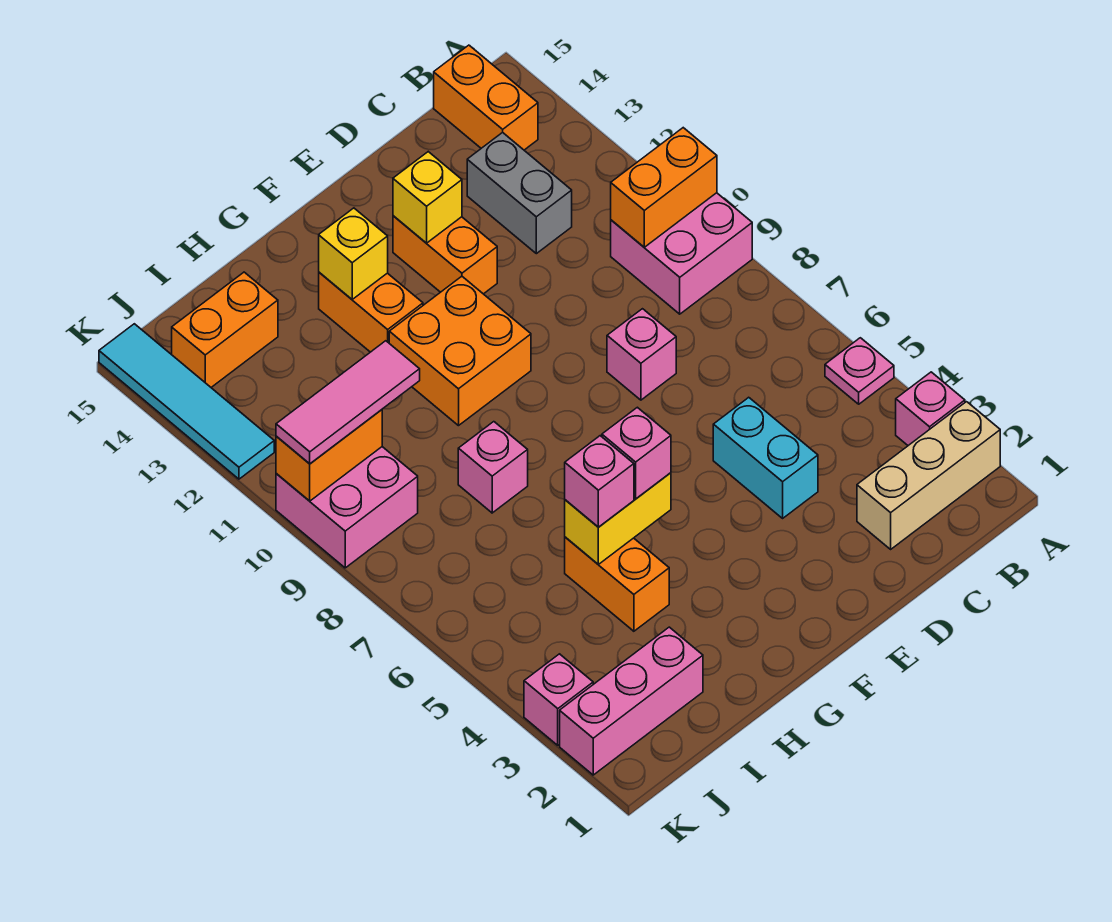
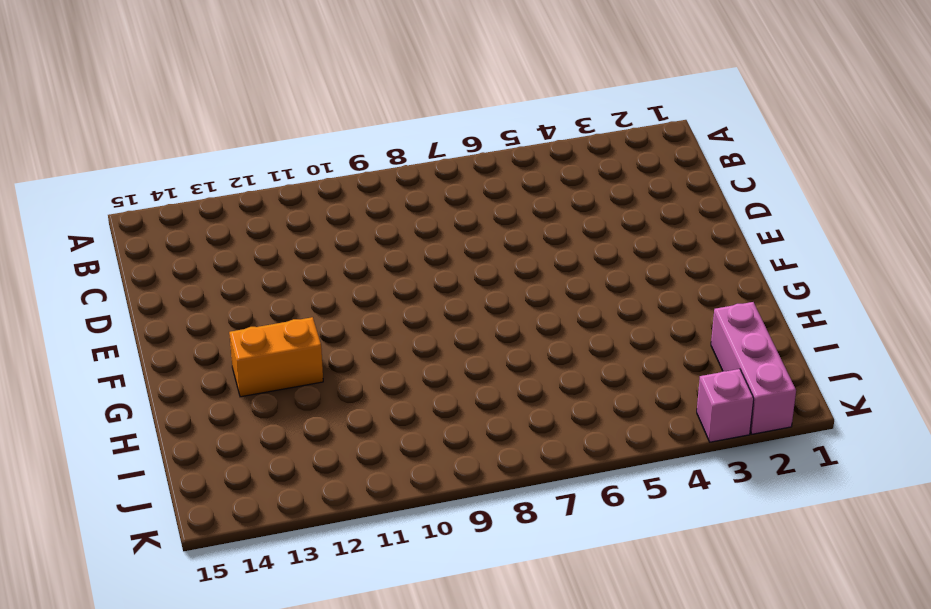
none -> tan brick A2:C2 level 1
none -> pink brick A3 level 1
none -> pink plate A5 level 1

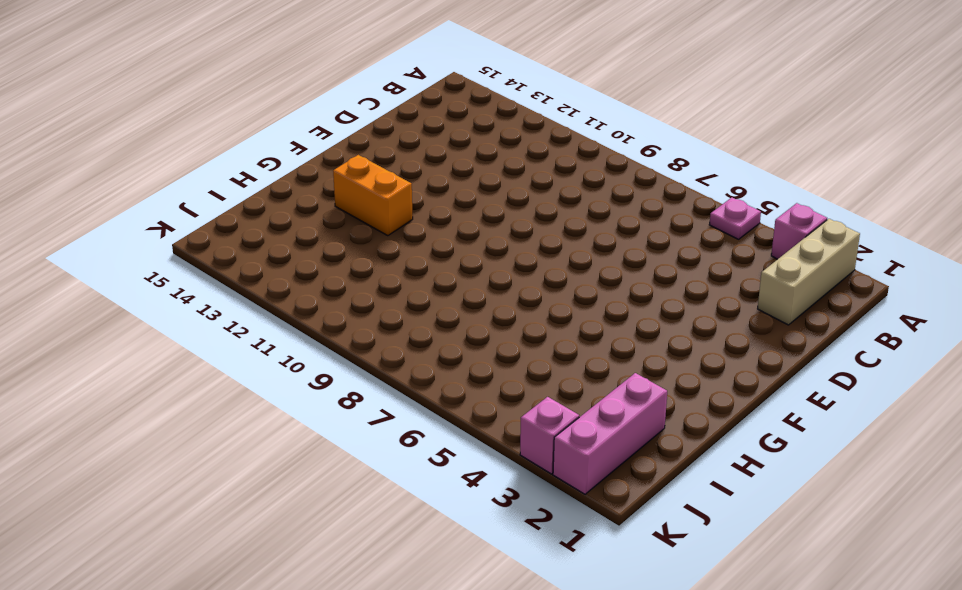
none -> pink brick A9:B10 level 1
none -> orange brick B14:B15 level 1
none -> grey brick C12:C13 level 1

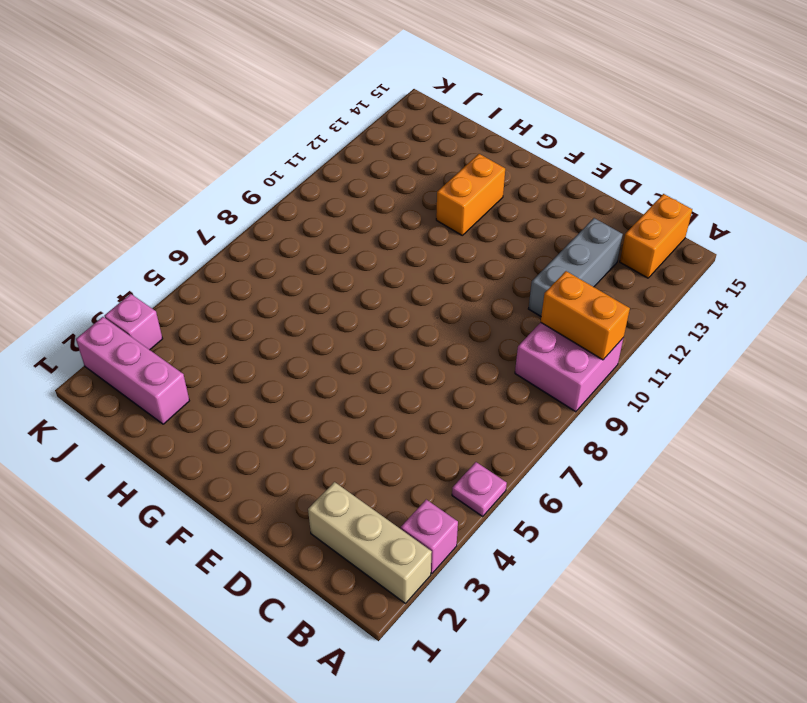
grey brick C11:C13 level 1 -> grey brick C12:C13 level 1
none -> cyan brick D4:D5 level 1
none -> pink brick D8 level 1
none -> orange brick E12:E13 level 1

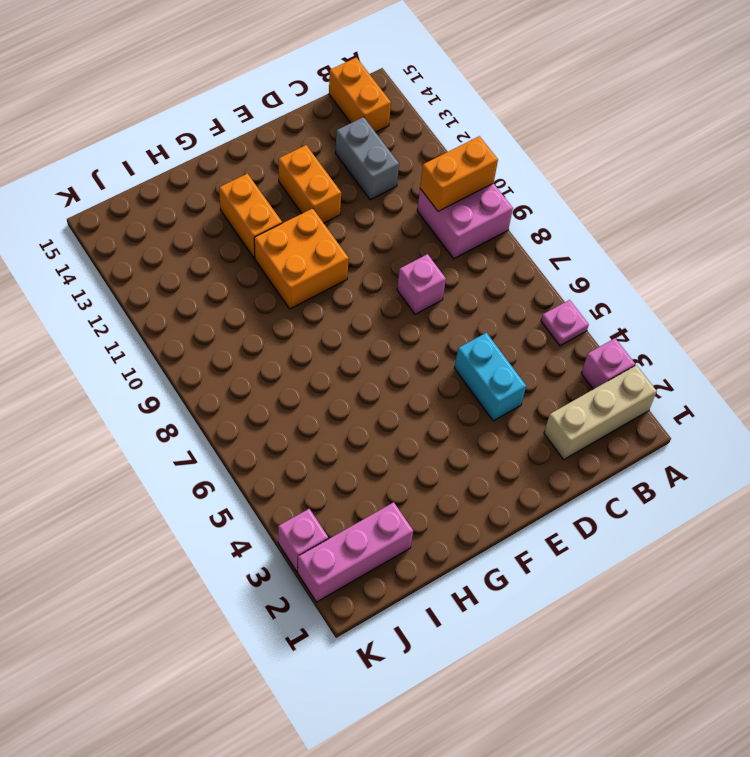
none -> orange brick H4:H5 level 1
none -> pink brick H8 level 1
none -> orange brick I14:J14 level 1

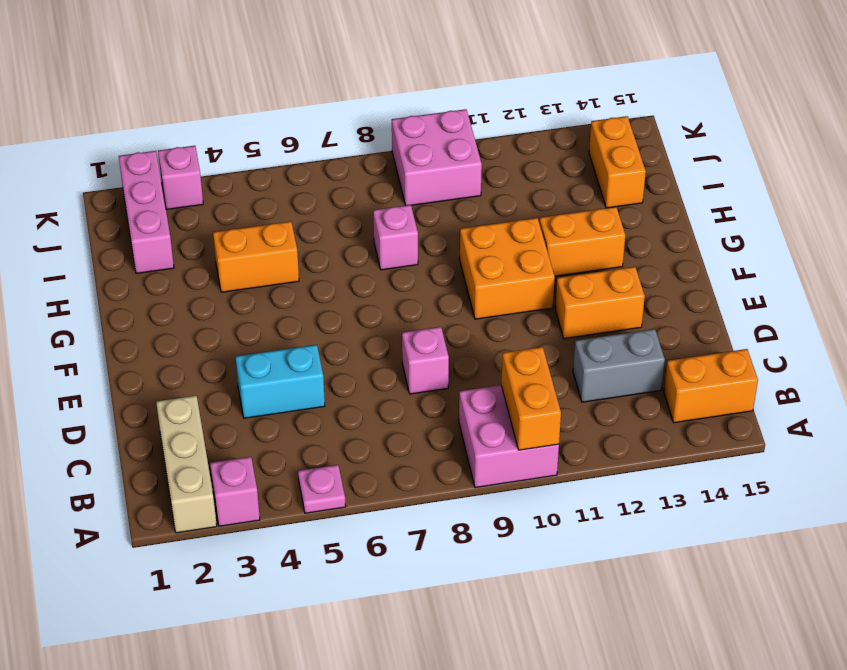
none -> cyan tile K12:K15 level 1
none -> yellow brick E13 level 2
none -> yellow brick G5:H5 level 2

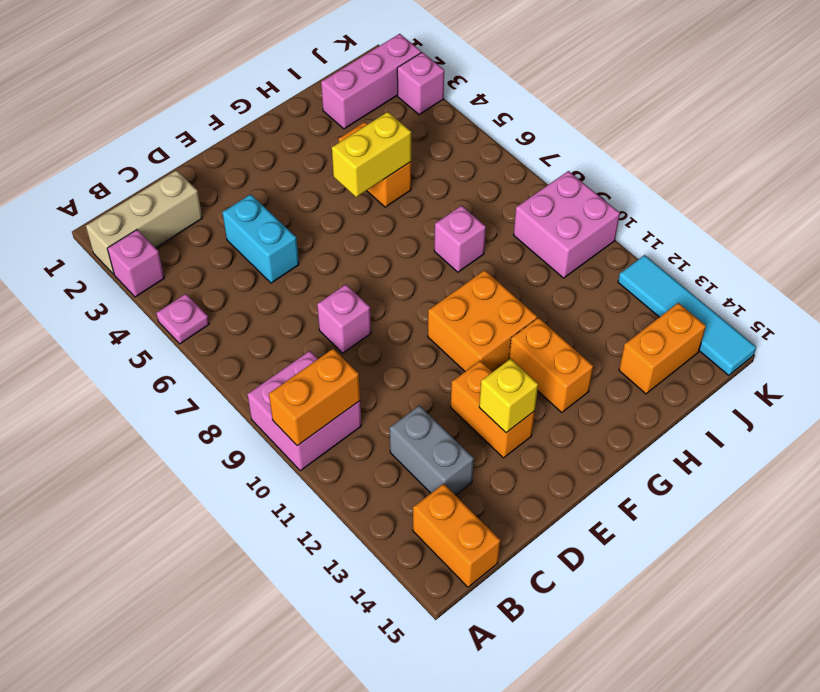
none -> yellow brick G13 level 2
none -> orange brick J10:K10 level 2
none -> pink brick G5 level 3

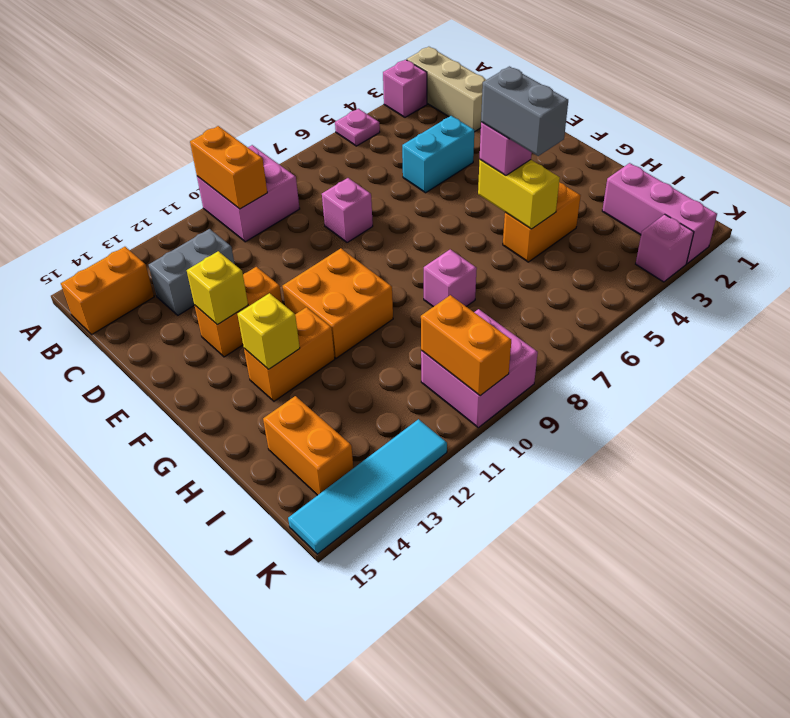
grey brick G5:H5 level 4 -> none
none -> pink brick H5 level 3
none -> pink tile I10:K10 level 3

